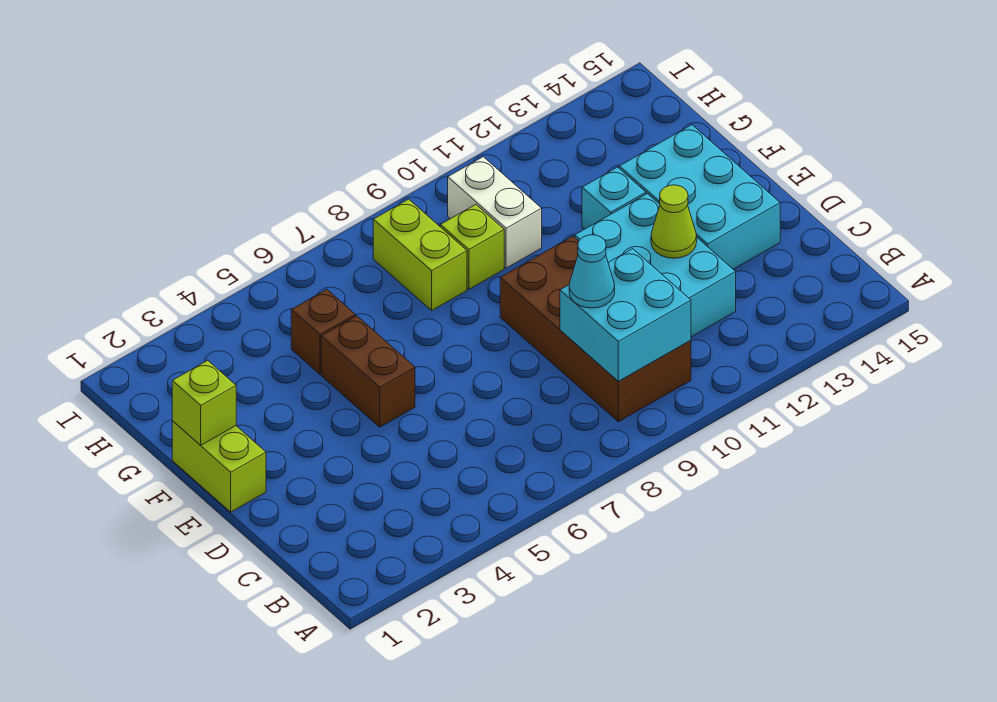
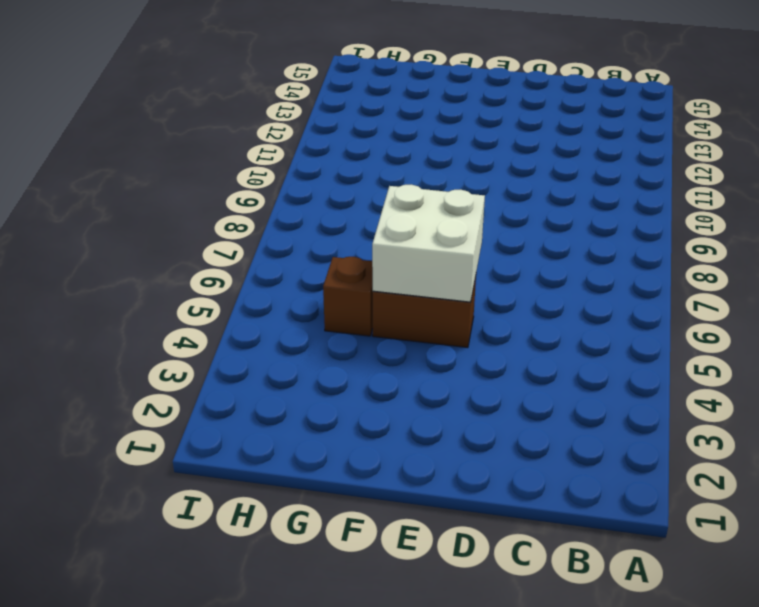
white brick E5:F6 level 2 -> none
none -> brown brick B9:E10 level 1
none -> cyan brick C11:E12 level 1
none -> cyan brick D13:F14 level 1

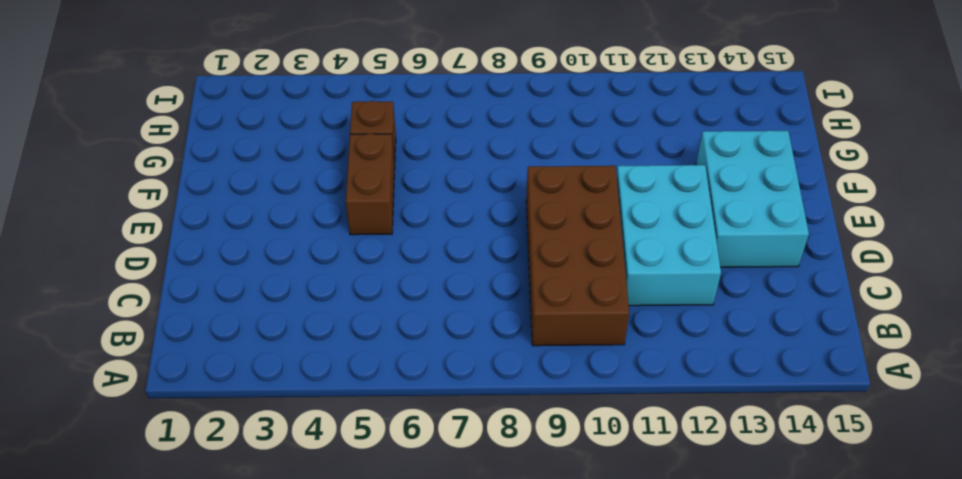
none -> lime brick E1:F1 level 1
none -> cyan brick F12 level 1
none -> lime brick G8:H8 level 1

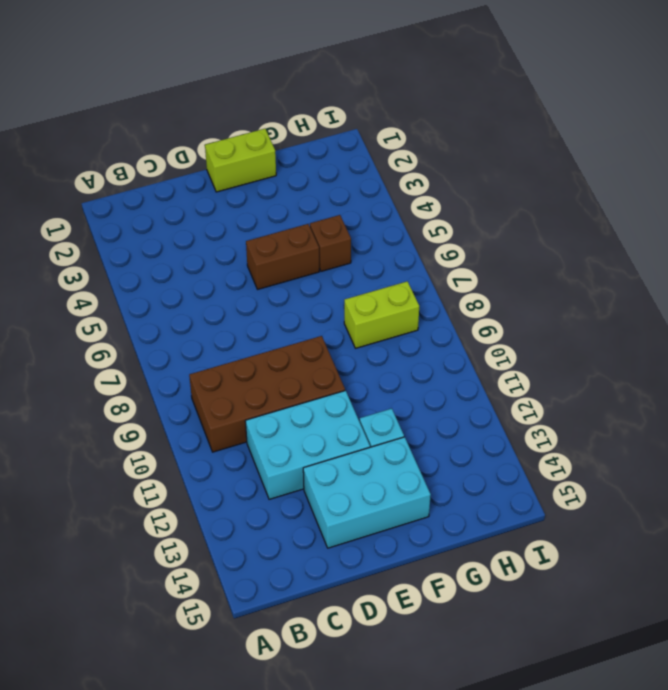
none -> lime brick G9 level 1
none -> white brick G10:H10 level 1
none -> cyan brick B9:C10 level 2

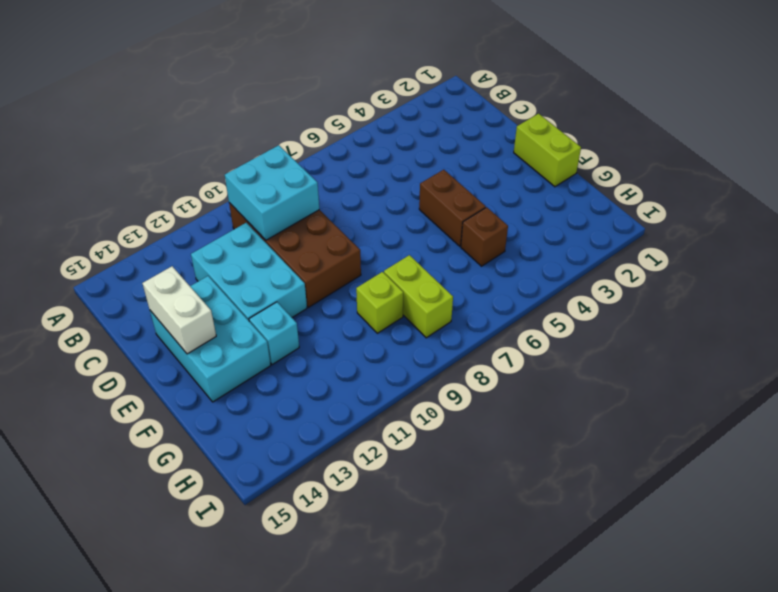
white brick D14:E14 level 2 -> white brick G10:H10 level 1
none -> lime cone D12 level 2
none -> lime brick F1 level 2
none -> cyan cone C9 level 3

